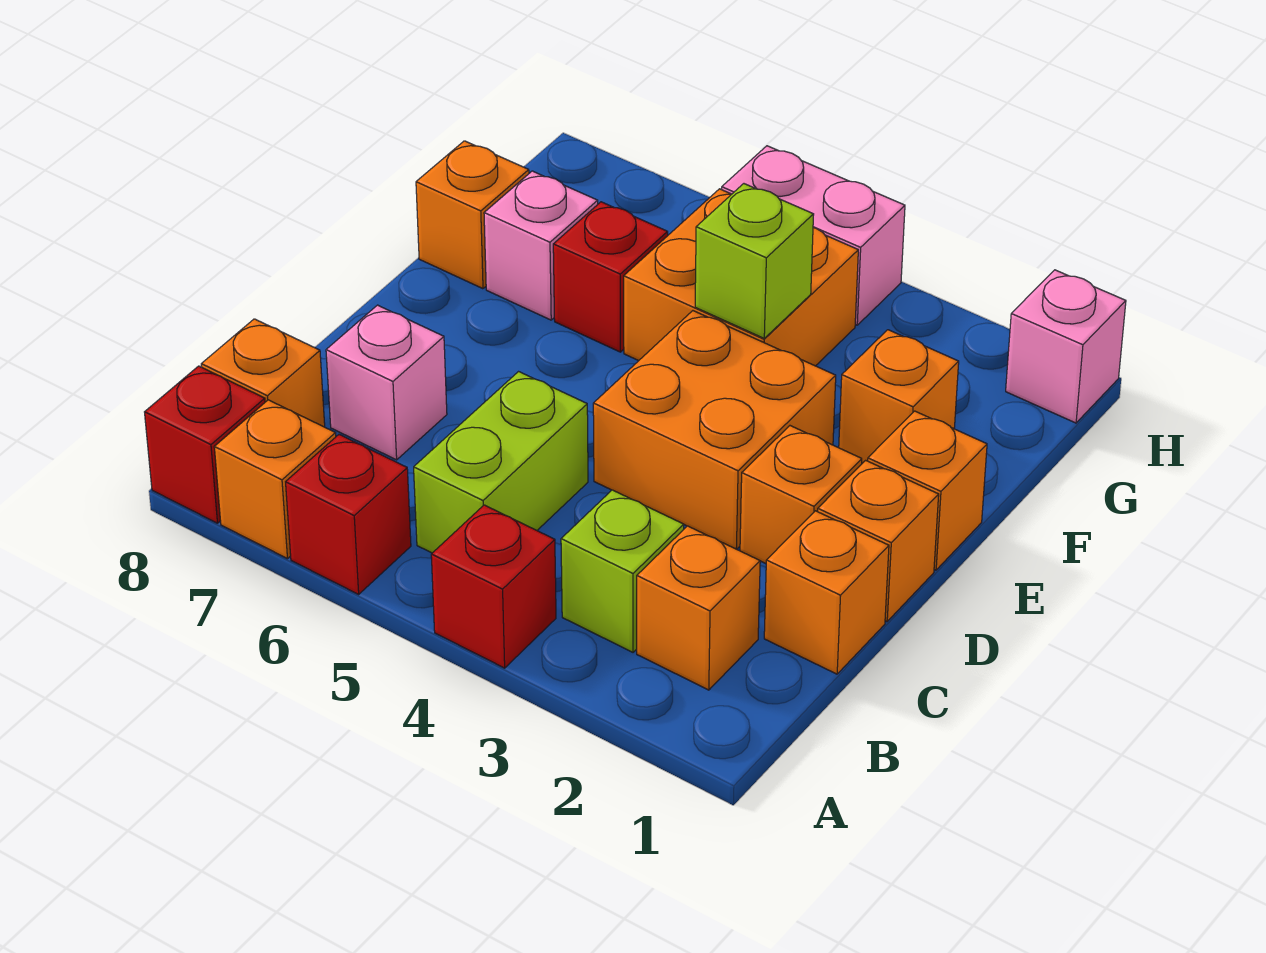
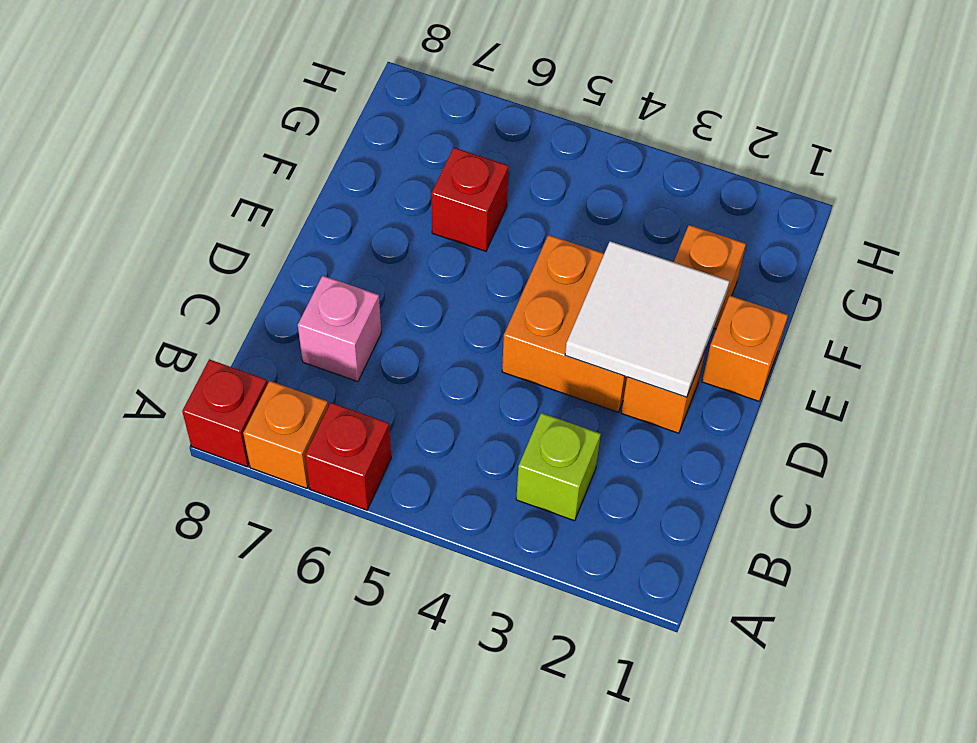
white tile D2:E3 level 2 -> none
none -> red brick A4 level 1
none -> orange brick B2 level 1
none -> lime brick B5:C5 level 1

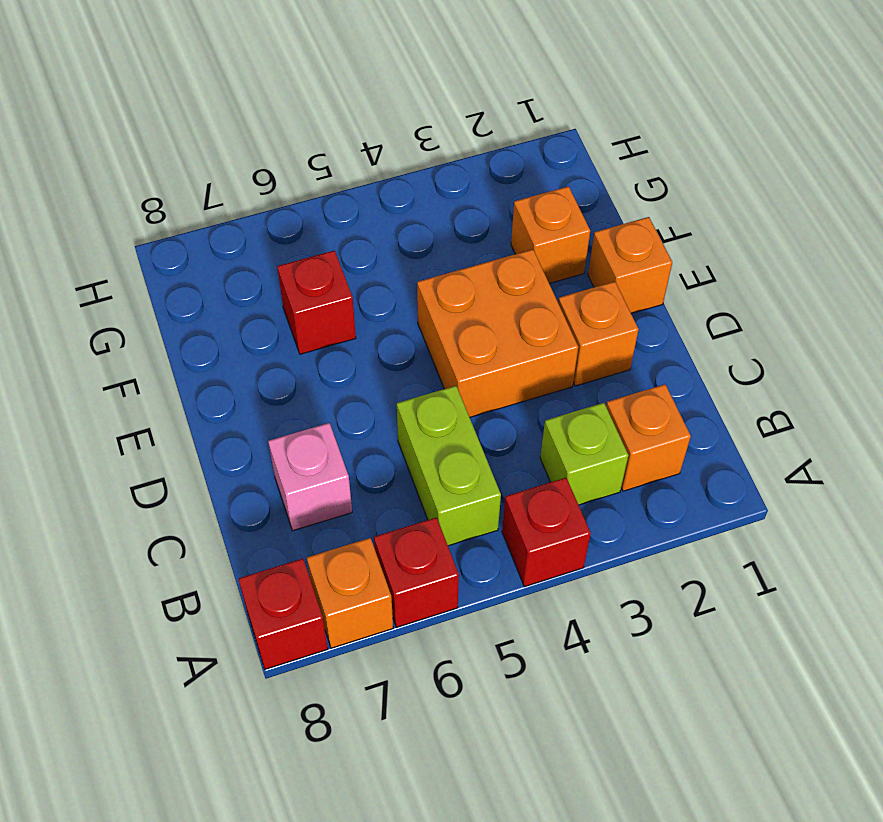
none -> orange brick B8 level 1
none -> orange brick C1 level 1
none -> orange brick D1 level 1

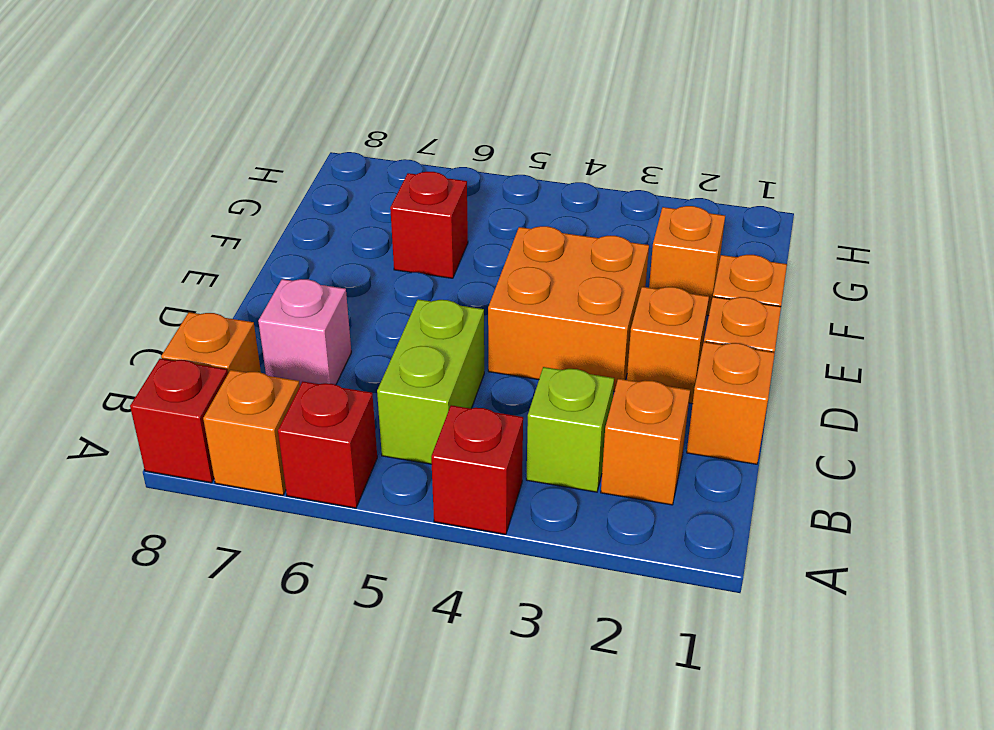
none -> orange brick F4:G5 level 1
none -> pink brick F7 level 1
none -> orange brick F8 level 1

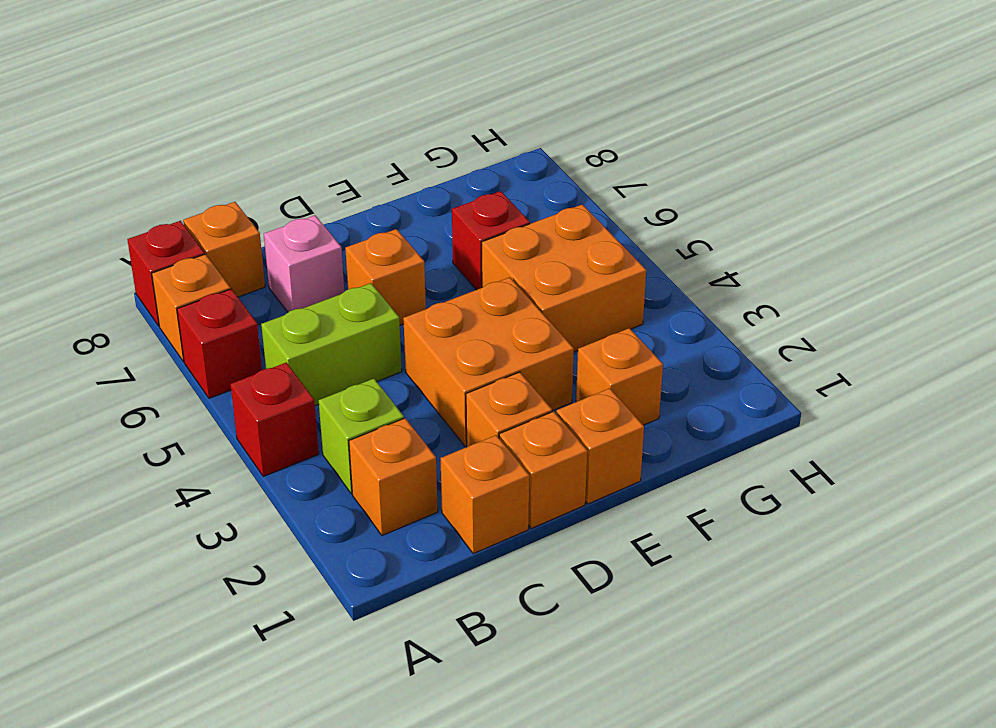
orange brick D6 level 1 -> orange brick F8 level 1
none -> pink brick F7 level 1
none -> pink brick H1 level 1
none -> pink brick H4:H5 level 1

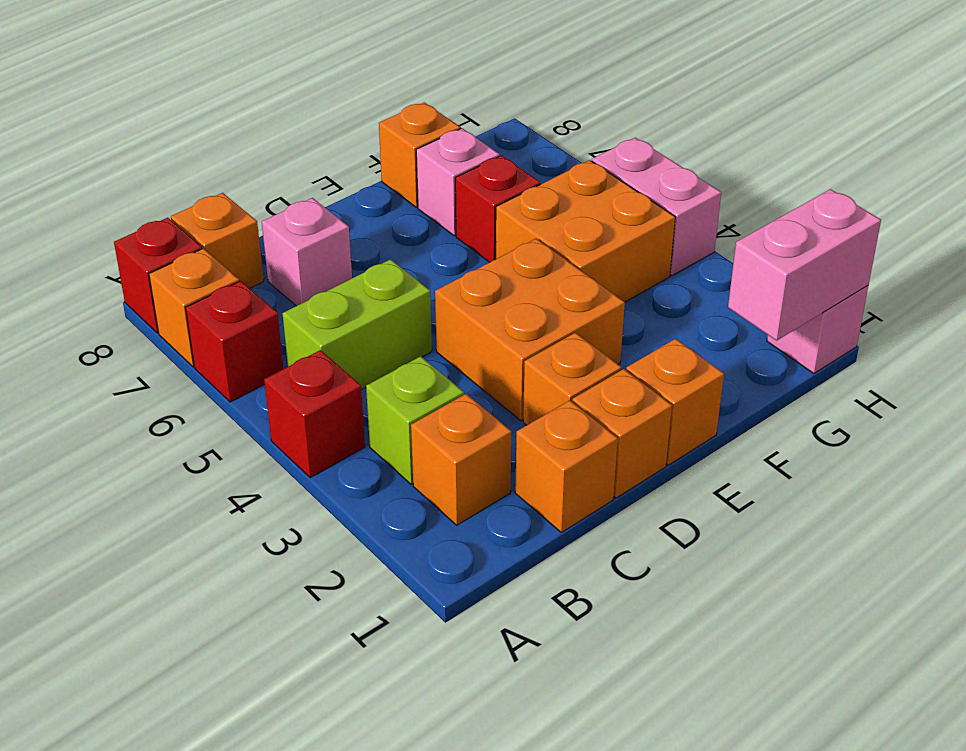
pink brick G1:H1 level 2 -> none
none -> orange brick F2 level 1
none -> lime brick F4 level 2

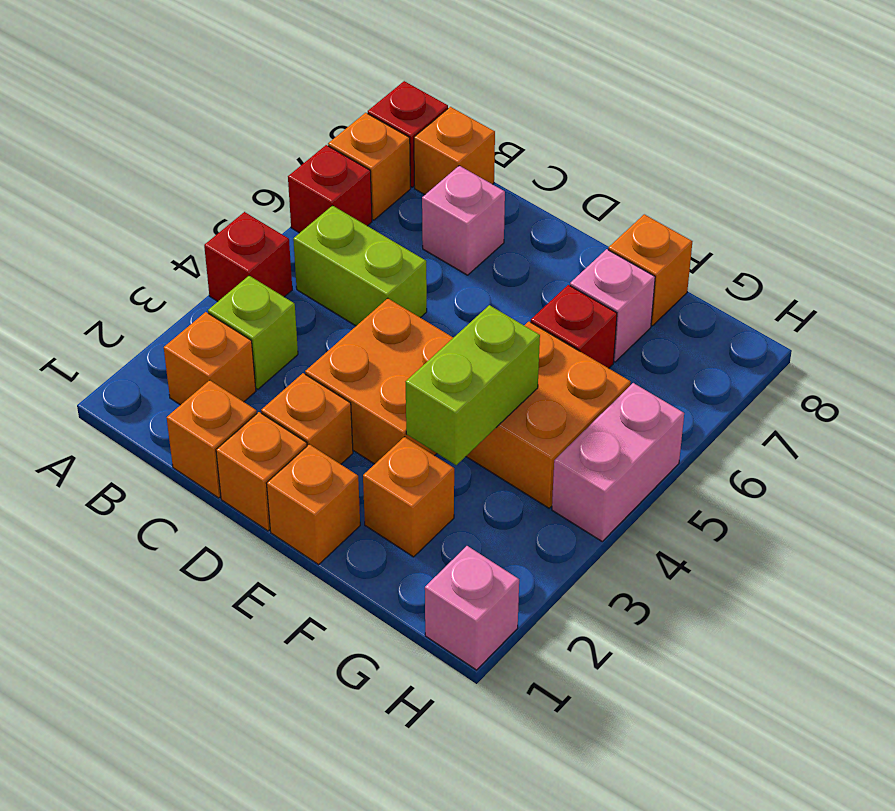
lime brick F3:F4 level 2 -> lime brick F4 level 2

